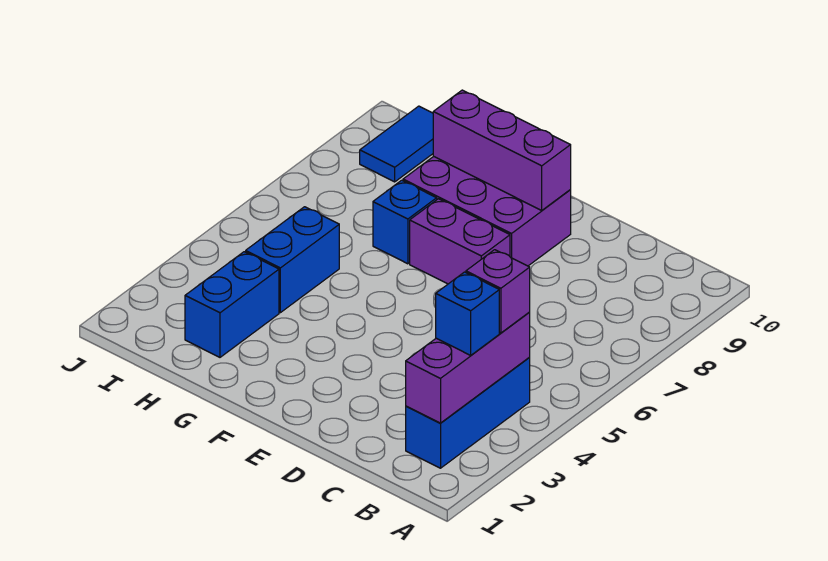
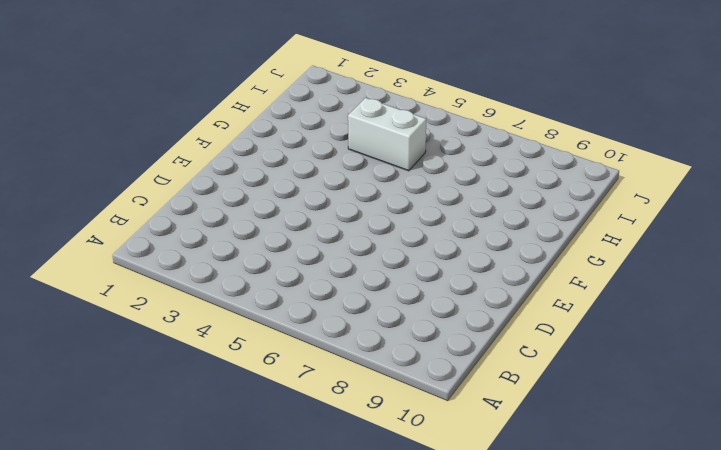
white brick H4:H5 level 1 -> blue brick H4:H5 level 1
none -> blue brick B2:B4 level 1
none -> purple brick E7:F7 level 1

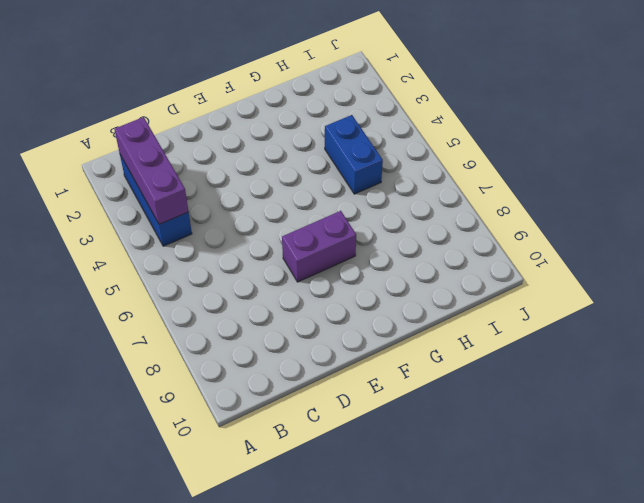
none -> purple brick E8:G9 level 1
none -> blue brick G7 level 1

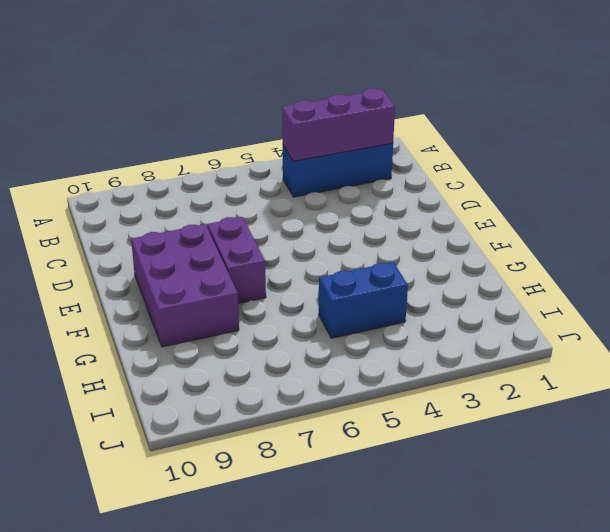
none -> blue brick G7 level 1
none -> blue brick H2:H3 level 1

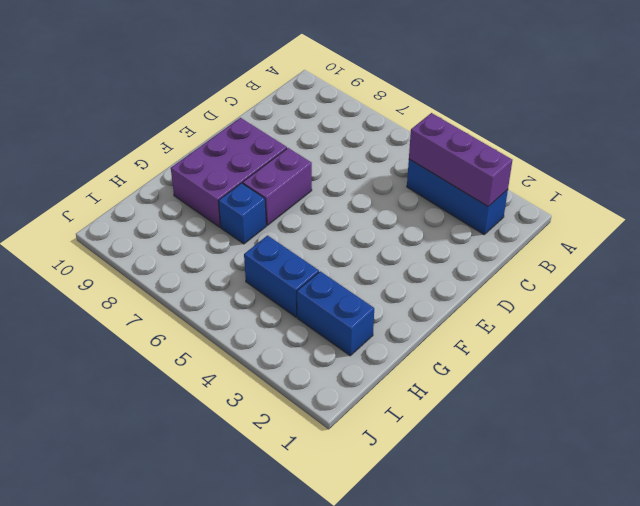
none -> blue tile I9:I10 level 1
none -> purple brick E9:G9 level 2

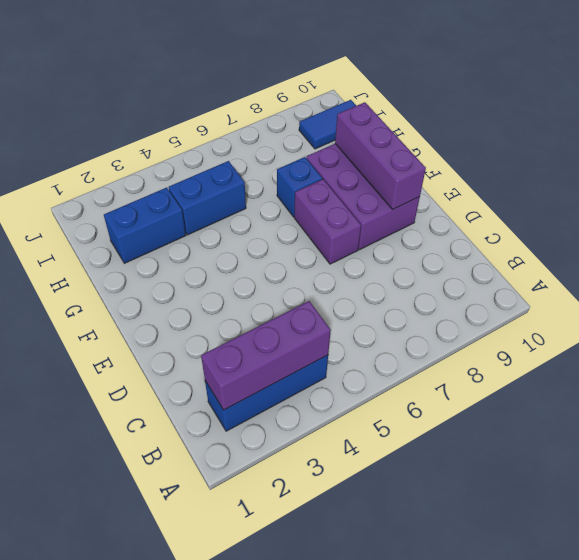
none -> blue brick B3 level 3
none -> purple brick B4 level 3

